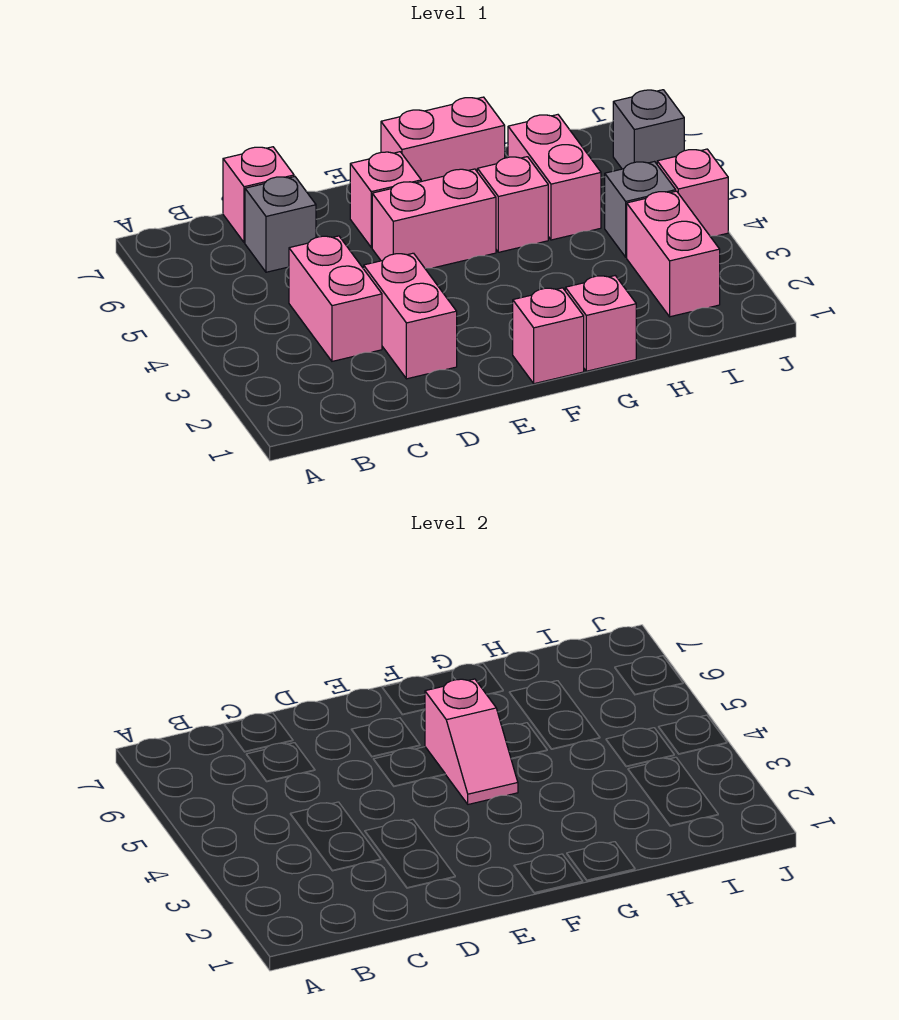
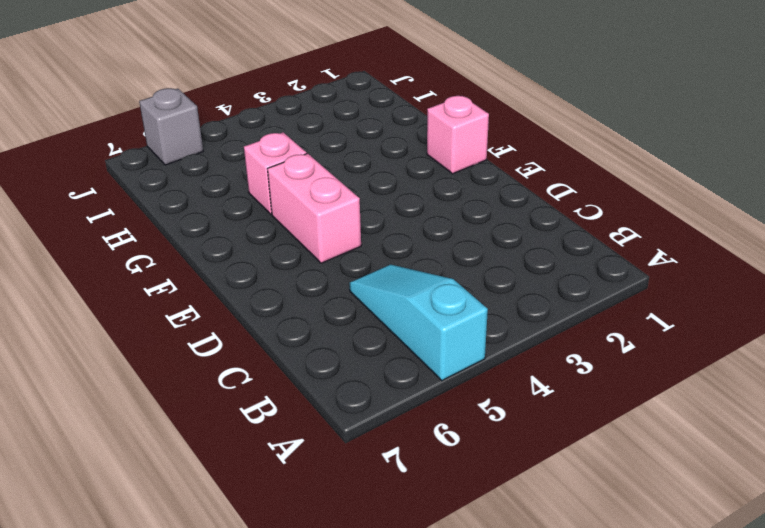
cyan slope A5:C5 level 1 top A -> none
none -> pink brick C3:C4 level 1
none -> grey brick C6 level 1
none -> pink brick C7 level 1

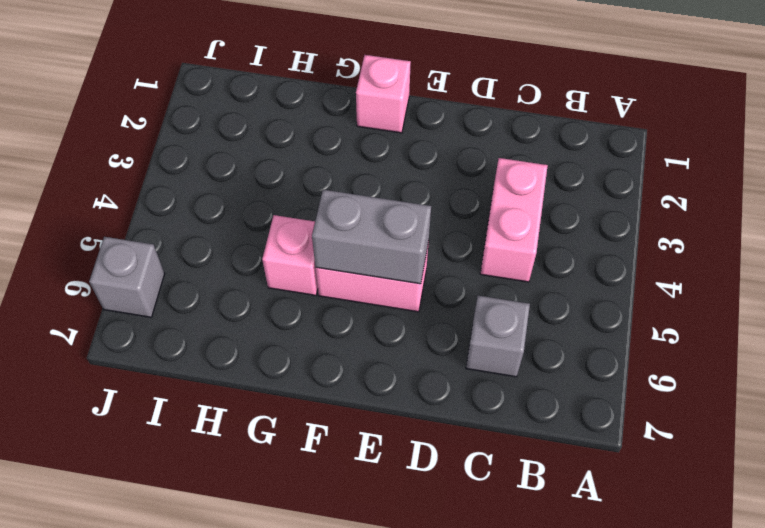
grey brick E5:F5 level 2 -> pink slope F4:F5 level 2 top 5
none -> pink brick C7 level 1
none -> pink brick D2:D3 level 1
none -> pink brick E6 level 1

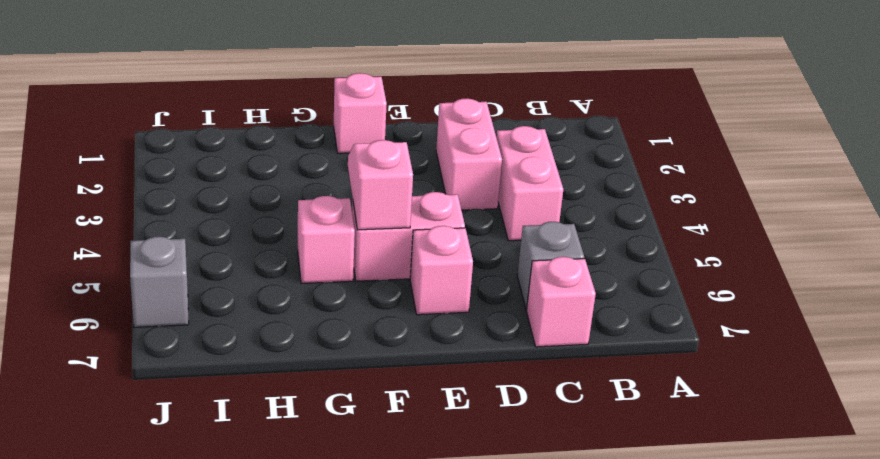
none -> pink brick F7:G7 level 1
none -> pink brick G1 level 1
none -> pink brick H5:H6 level 1

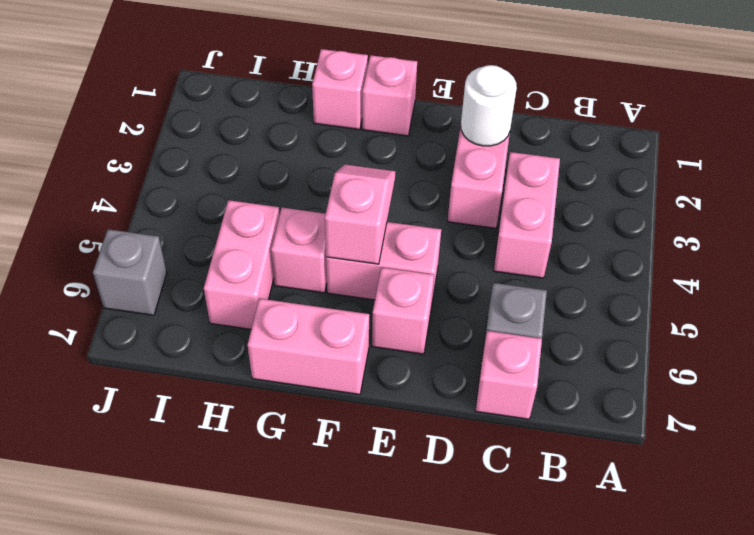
white round brick D2 level 2 -> none
none -> pink brick I2:I3 level 1
none -> grey brick I4 level 1
none -> pink brick J4 level 1

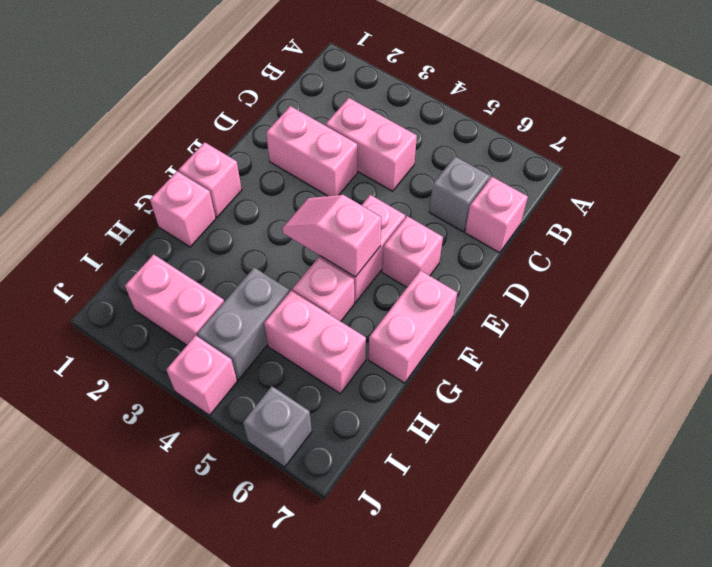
grey brick H4:I4 level 1 -> grey brick I4 level 1

